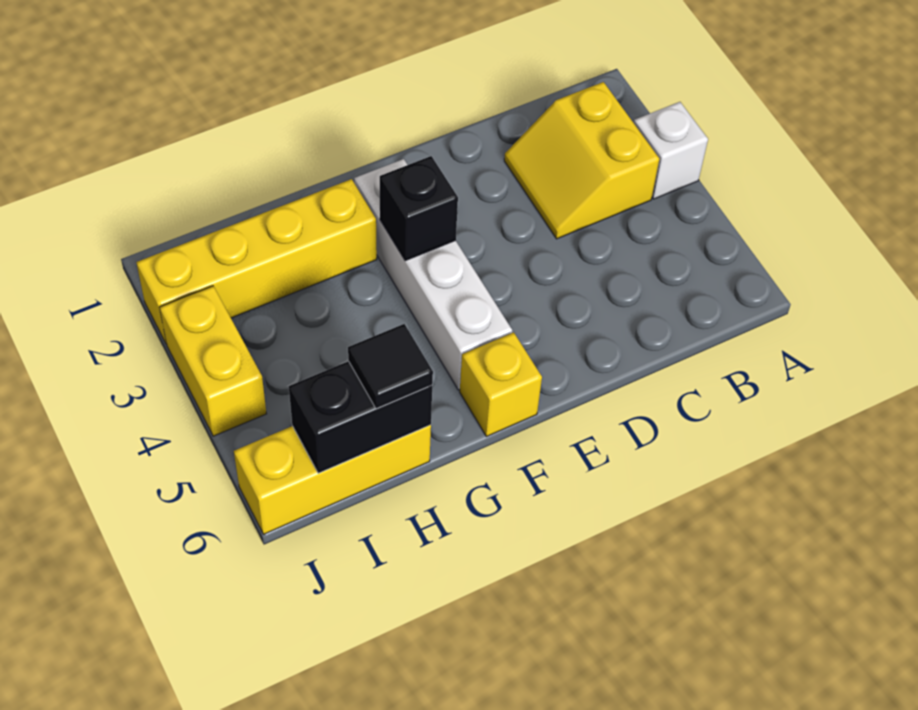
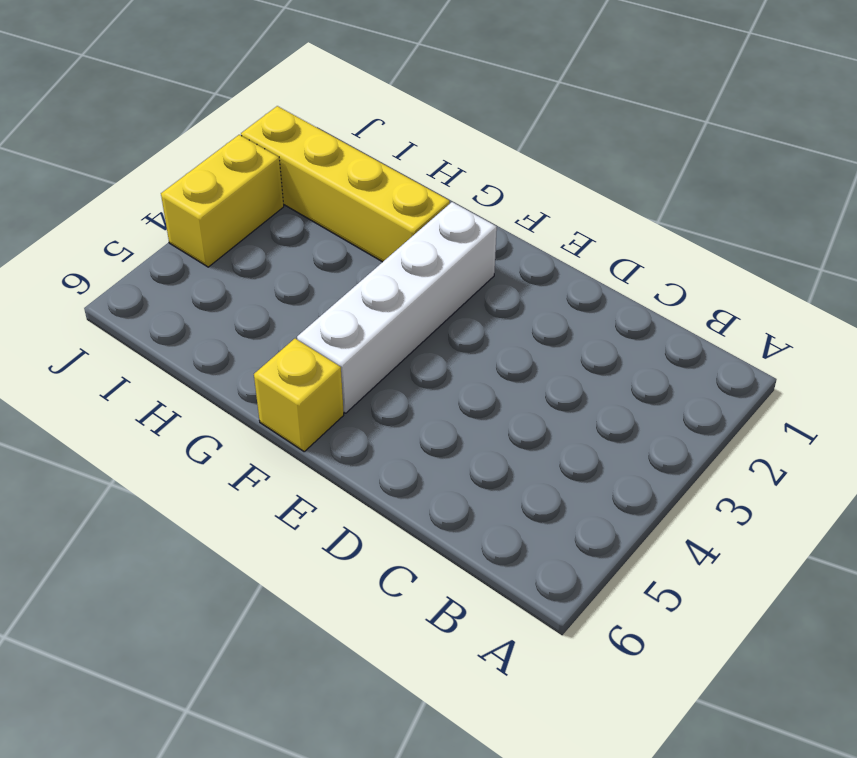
none -> white brick A3 level 1
none -> yellow slope B2:C3 level 1 top B

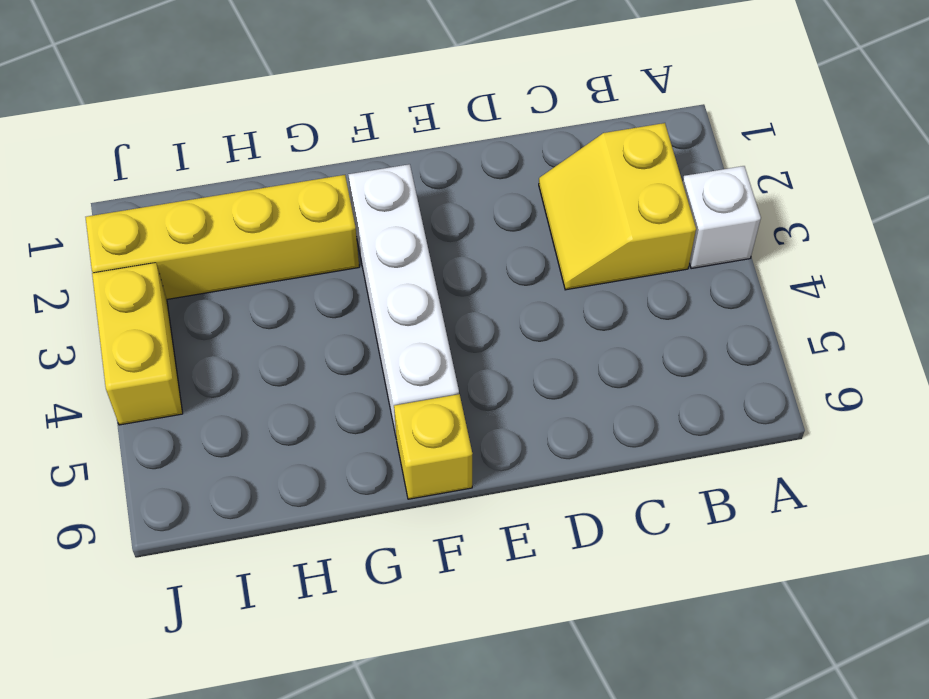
none -> yellow brick H6:J6 level 1
none -> black brick F3 level 2

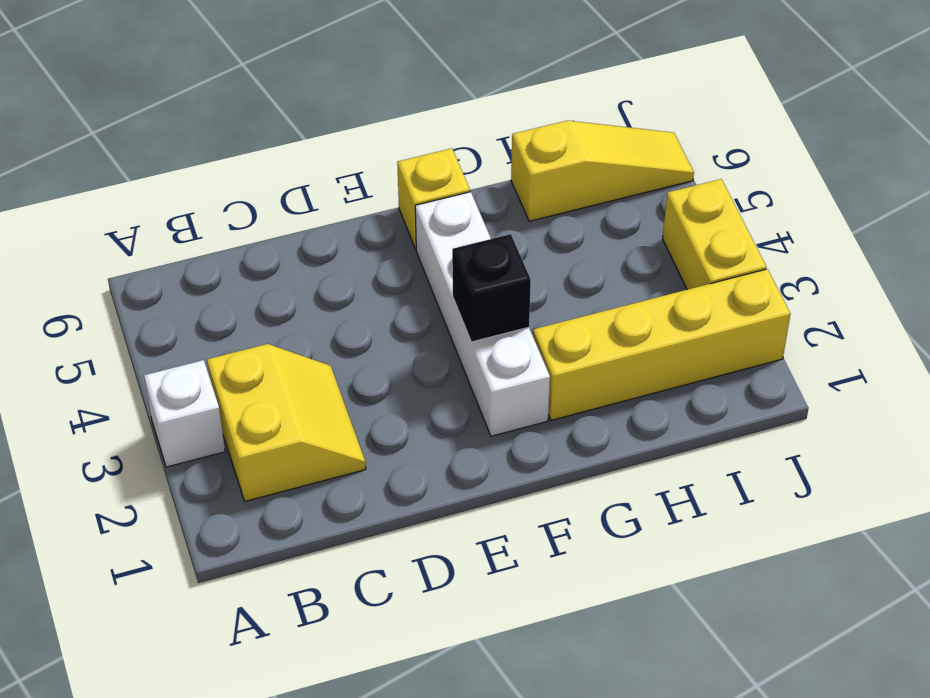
yellow slope H6:J6 level 1 top H -> yellow brick H6:J6 level 1
none -> black brick H6:I6 level 2
none -> black tile H6 level 3

